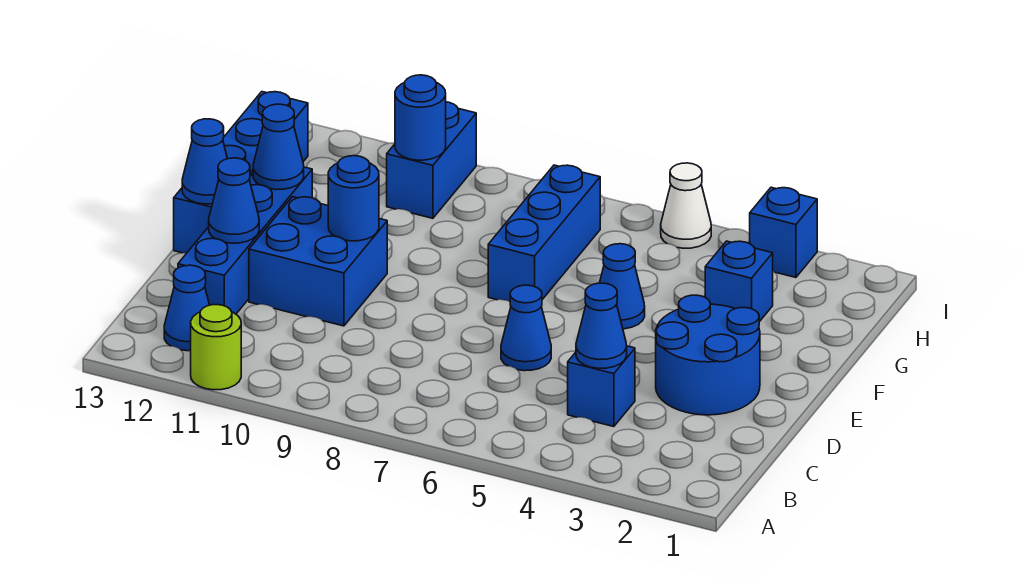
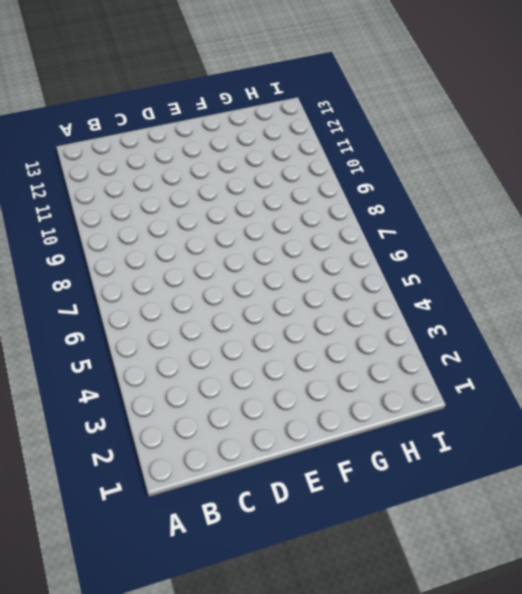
none -> lime round brick A11 level 1
none -> blue cone B12 level 1
none -> blue brick C4 level 1

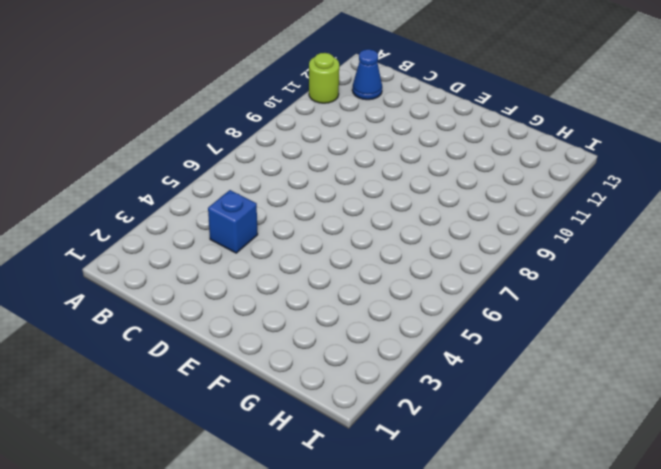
none -> blue brick C12:F12 level 1
none -> blue round brick D2:E3 level 1
none -> blue cone D6 level 1

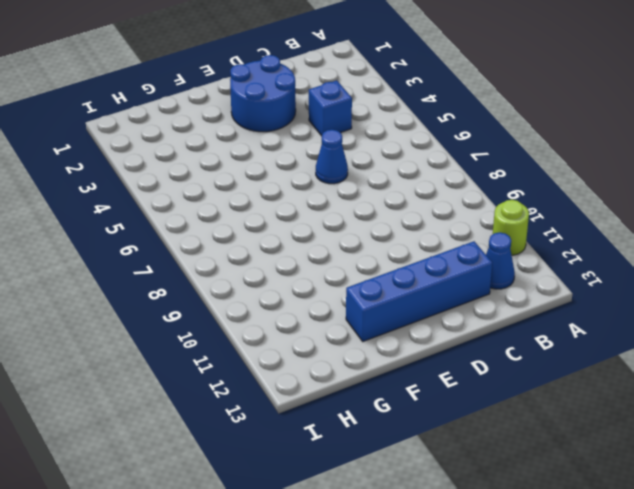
none -> blue brick D10:E11 level 1
none -> blue brick E13:H13 level 1
none -> blue cone F5 level 1

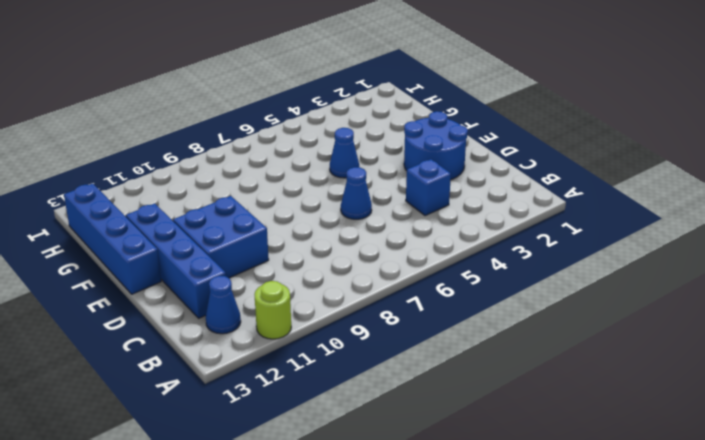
none -> blue brick F7:H7 level 1
none -> blue brick G3 level 1
none -> blue brick H10:I10 level 1

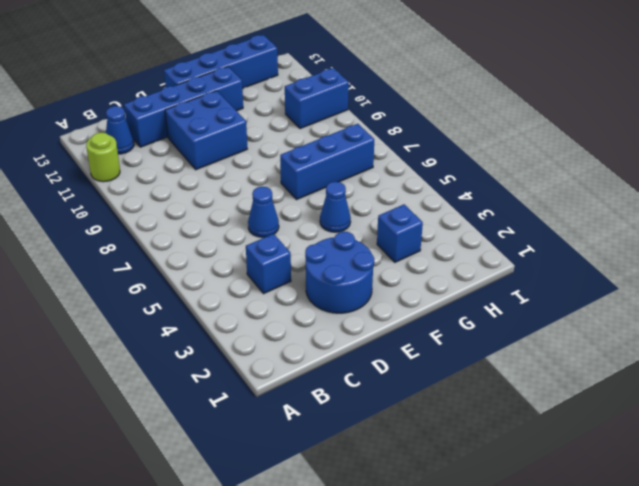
none -> blue brick I3 level 1
none -> white cone I5 level 1
none -> blue cone C4 level 2

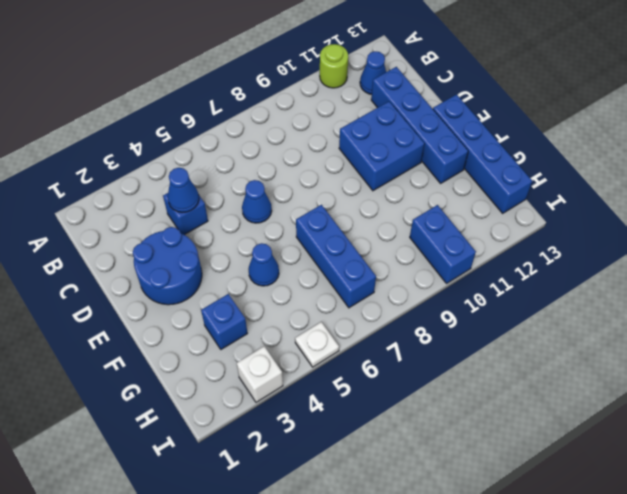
white brick I3 level 1 -> blue brick I3 level 1
white plate I5 level 1 -> white cone I5 level 1
none -> blue cone D12 level 2
none -> blue round brick E10 level 2
none -> blue cone E13 level 2

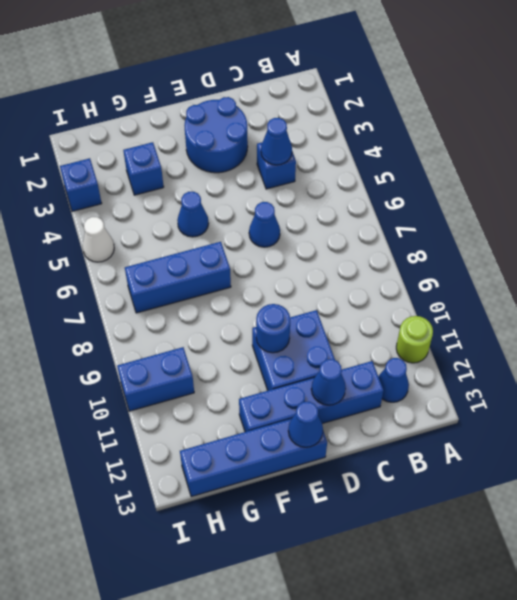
none -> blue cone F12 level 2
none -> blue round brick H10 level 2

